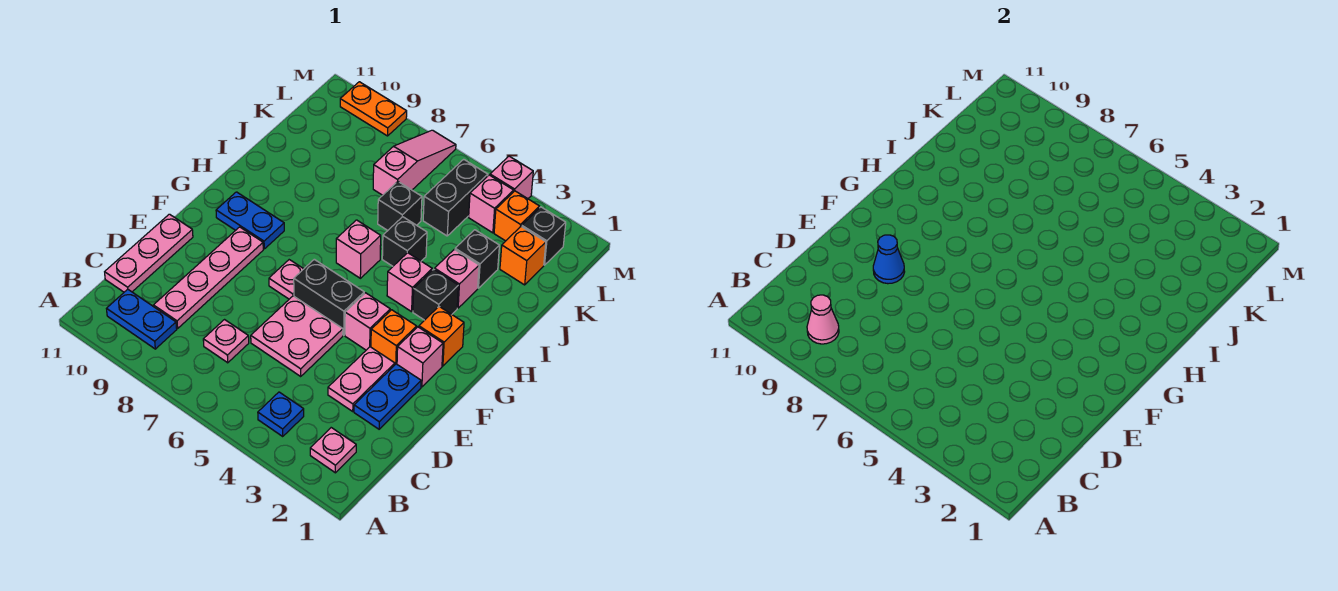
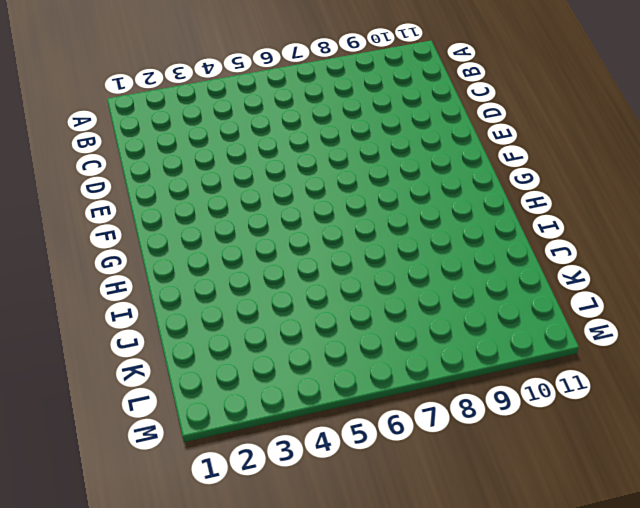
none -> pink plate B2 level 1
none -> blue plate B4 level 1
none -> blue plate B9:B10 level 1
none -> pink plate C7 level 1

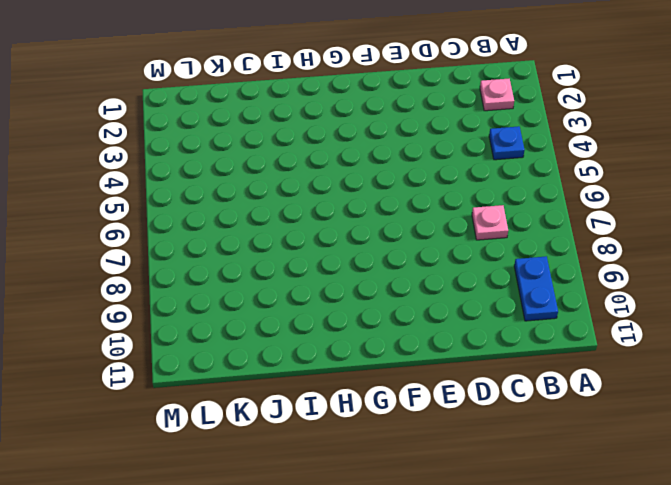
none -> pink plate C9:F9 level 1
none -> pink plate C11:E11 level 1
none -> blue plate D2:E2 level 1
none -> pink plate D3:E3 level 1

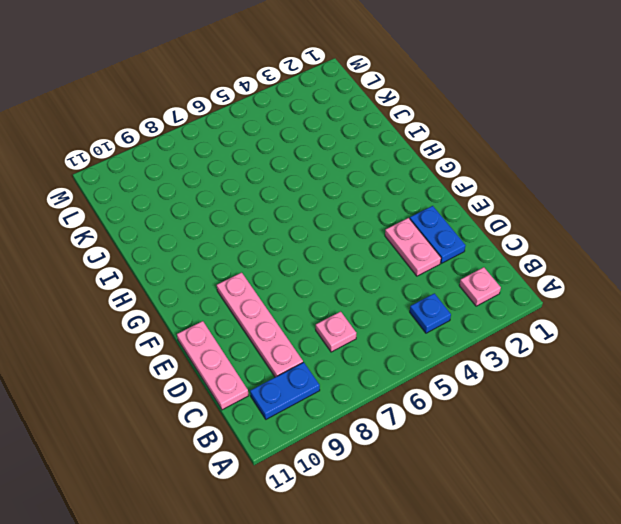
none -> pink plate D5:E6 level 1
none -> pink brick F2 level 1
none -> orange brick F3 level 1
none -> pink brick F4 level 1

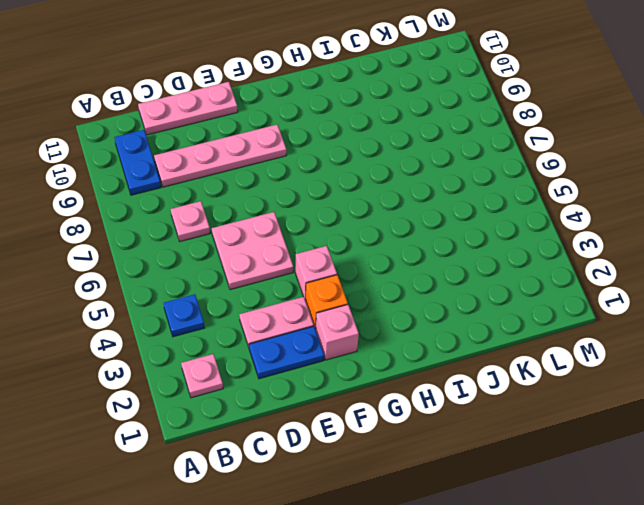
none -> black brick F5:F6 level 1
none -> pink plate F7 level 1
none -> orange brick G2 level 1
none -> blue plate G9:G10 level 1

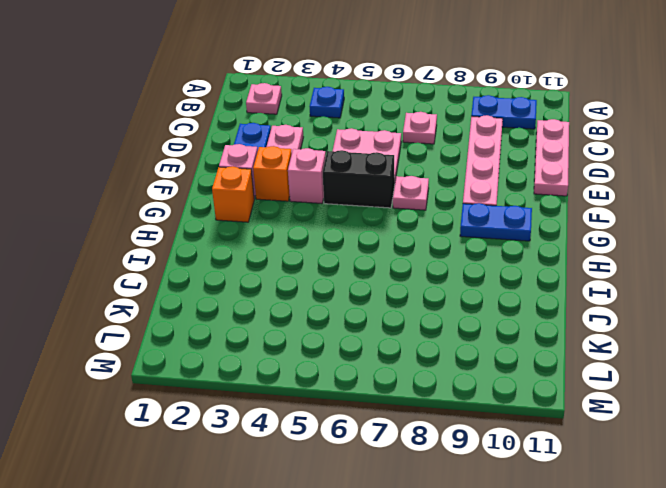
none -> black brick H3 level 1
none -> pink brick H4 level 1
none -> pink brick H6 level 1
none -> pink brick I3 level 1

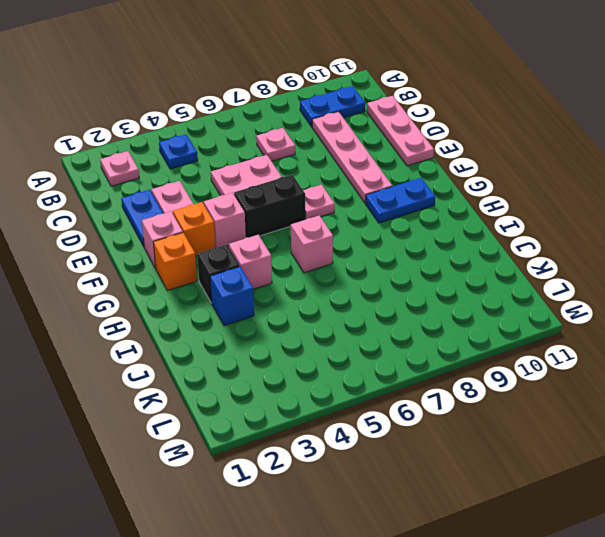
blue brick I3 level 1 -> pink brick I3 level 1
none -> black brick I5 level 1
none -> black brick J3 level 1
none -> black brick J6 level 1
none -> orange brick K2 level 1

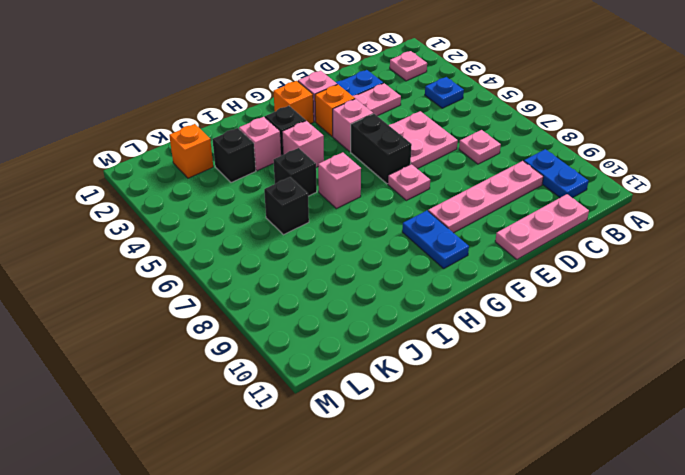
none -> black brick K5:L5 level 1
none -> pink slope K7:M7 level 1 top K
none -> black brick L2 level 1
none -> orange brick L3 level 1

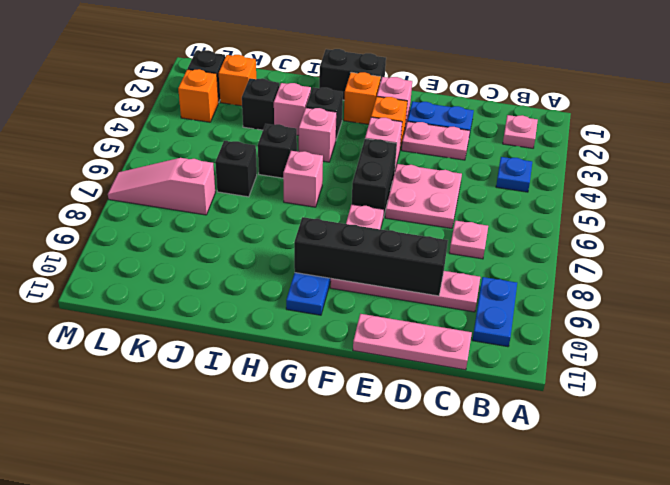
black brick D9:G9 level 2 -> blue cone E9 level 2
black brick G1:H1 level 1 -> black brick K5:L5 level 1
none -> pink brick L4 level 1
none -> pink brick M4 level 1
none -> orange plate M9:M10 level 1
none -> pink cone B9 level 2

